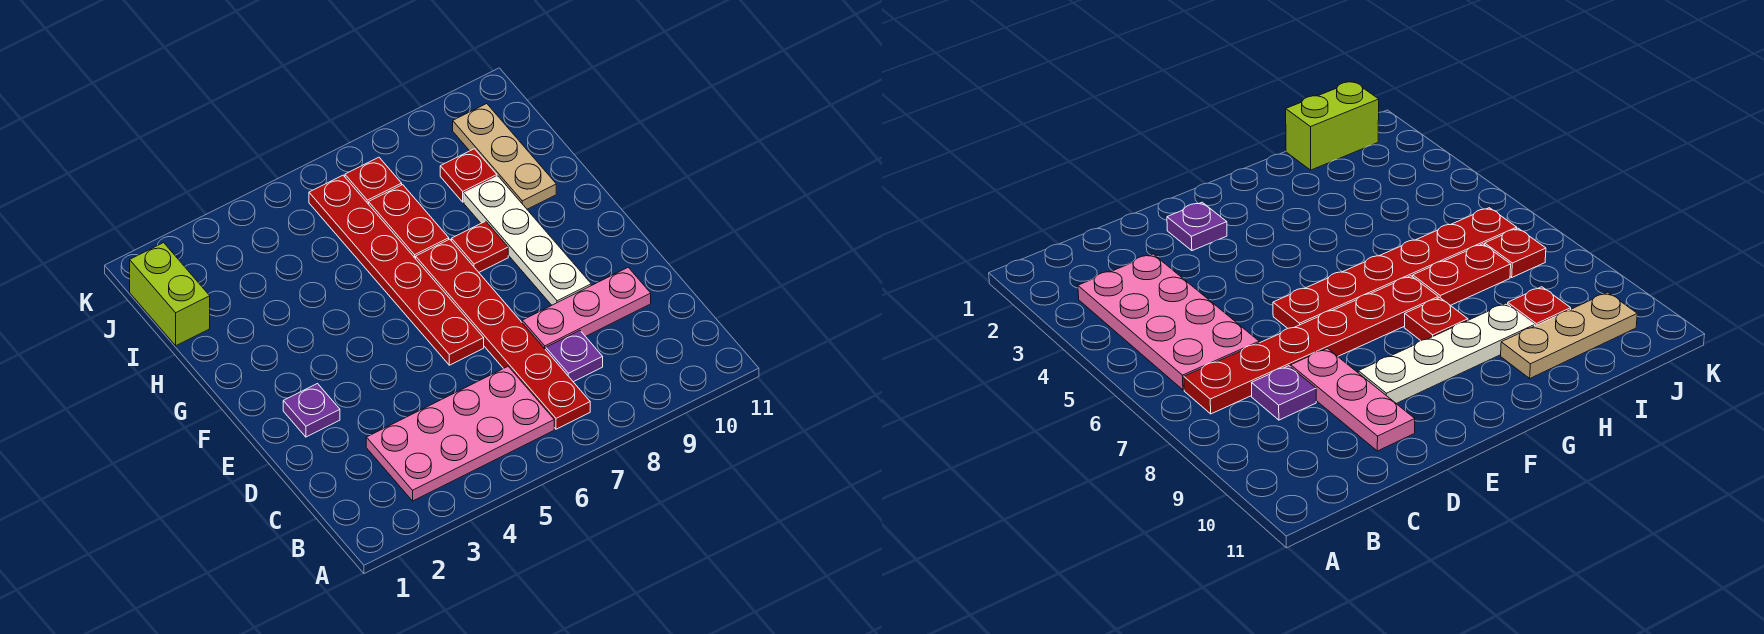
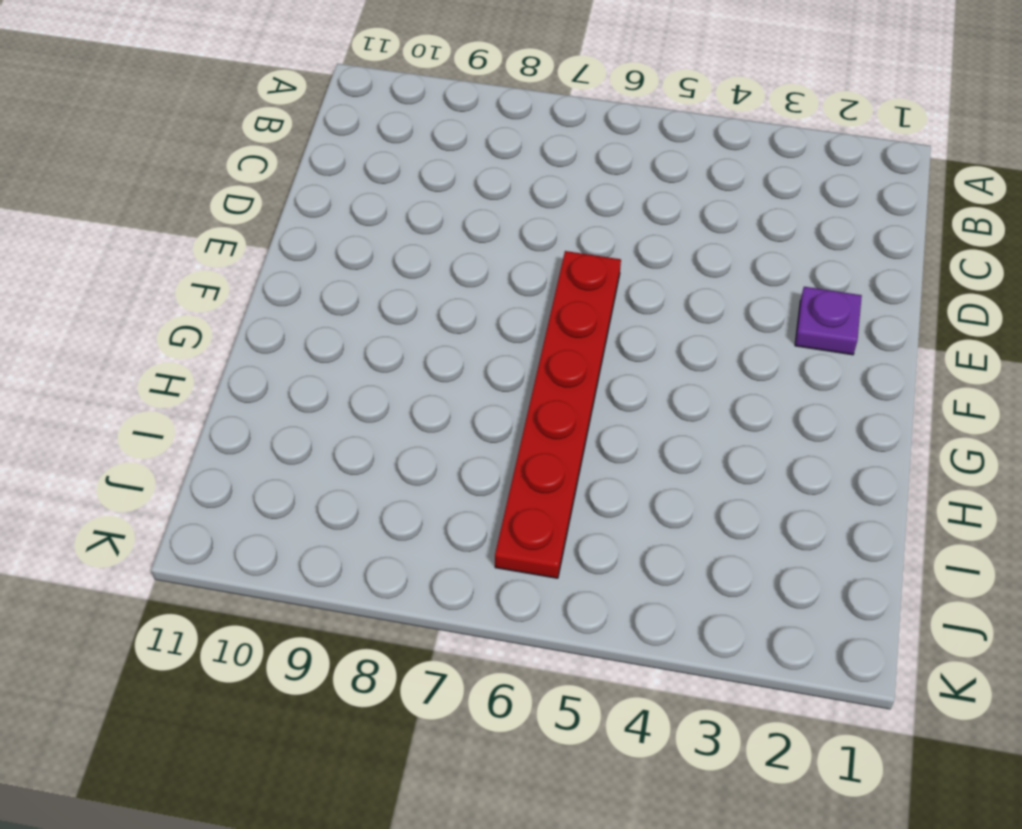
none -> pink plate B3:C6 level 1
none -> red plate B7:G7 level 1
none -> purple plate C8 level 1

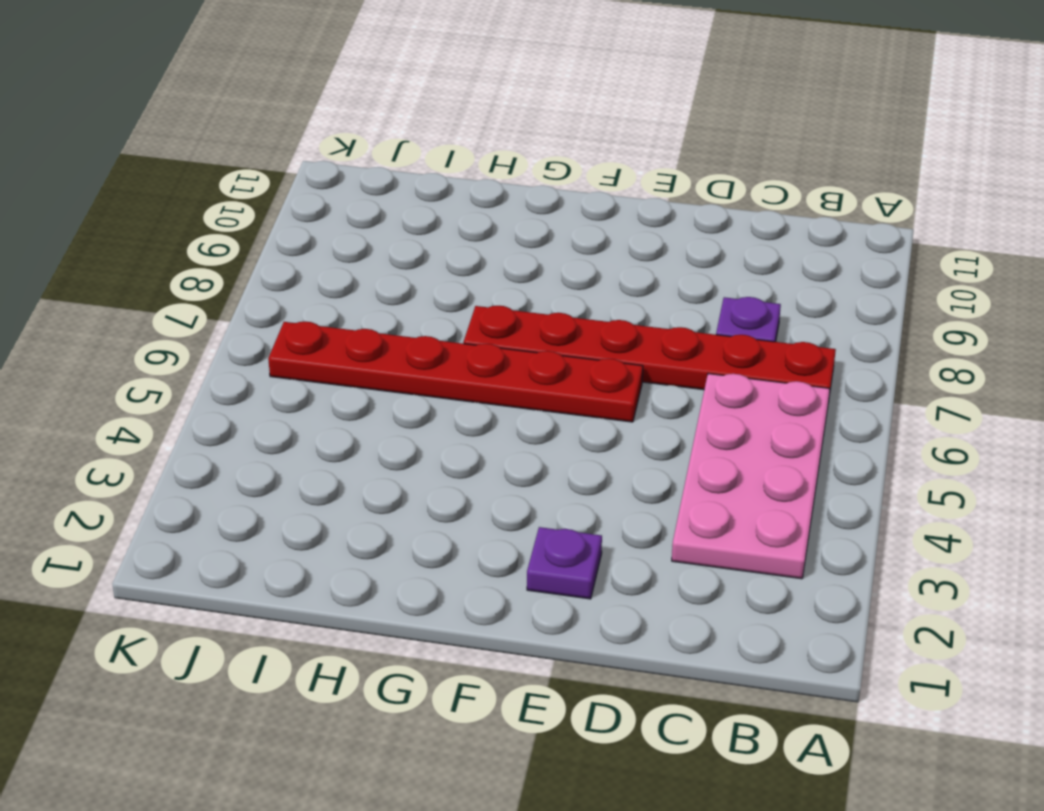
none -> pink plate D8:D10 level 1
none -> white plate E9:H9 level 1
none -> red plate G8 level 1

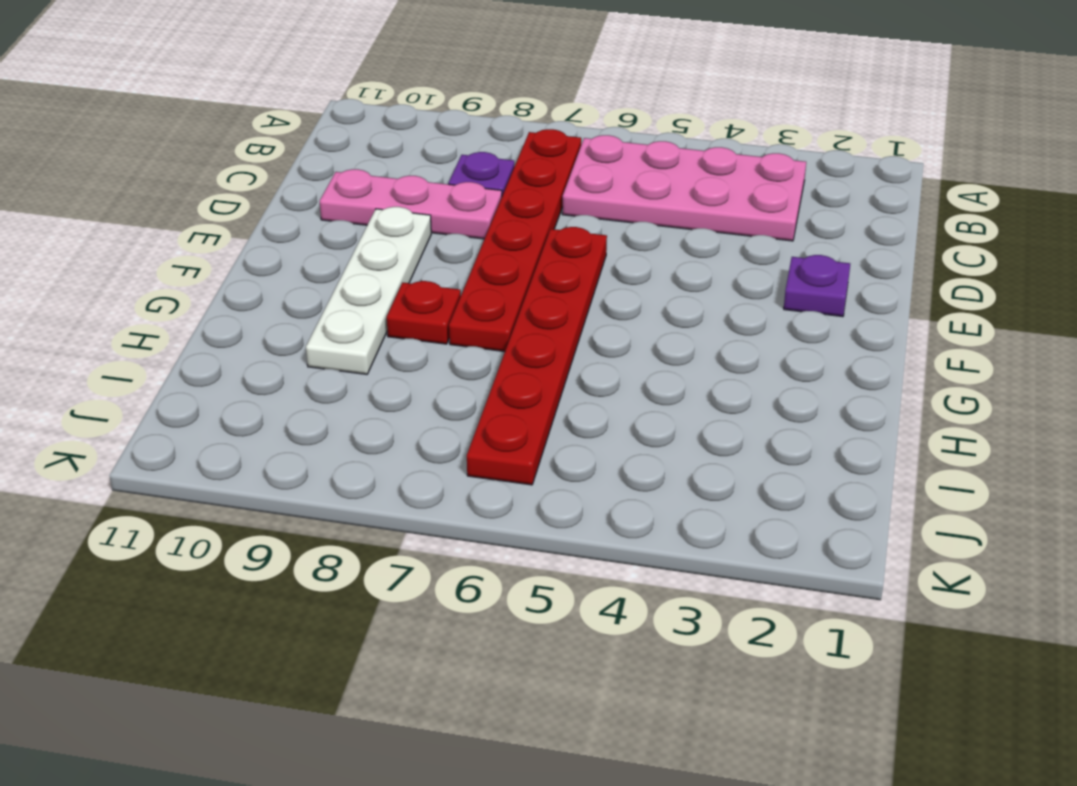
none -> red plate H7:I7 level 1
none -> tan plate H10:J10 level 1
none -> lime brick I1:J1 level 1

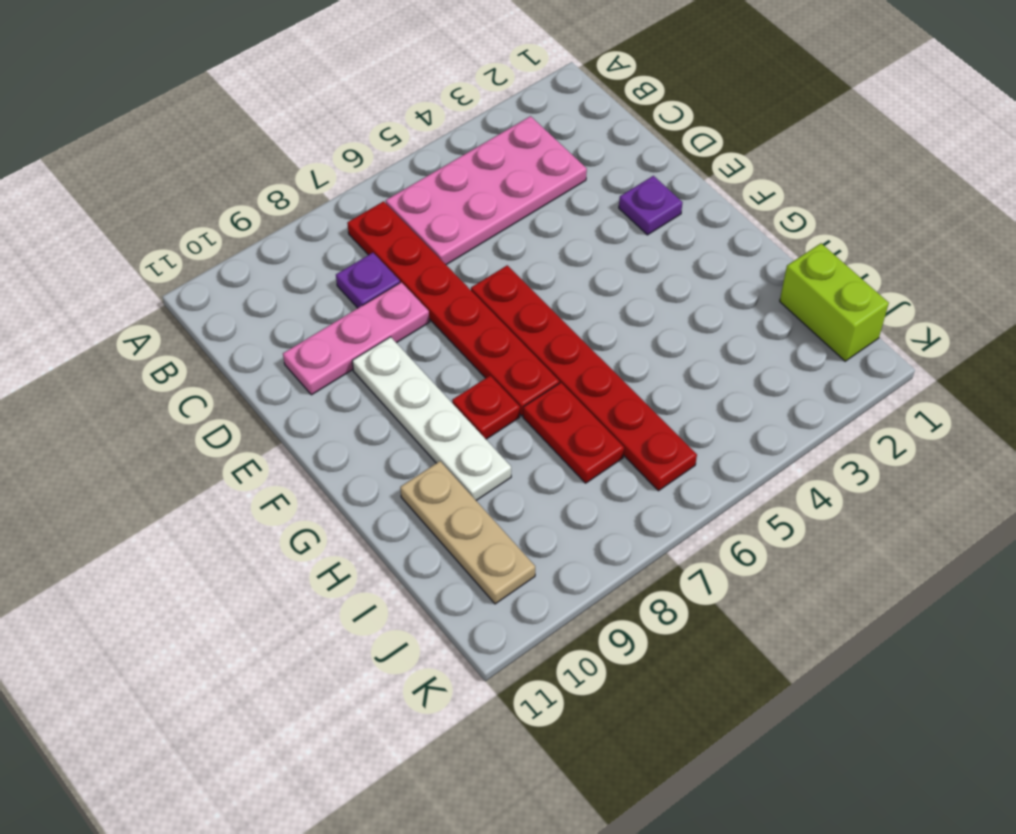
none -> red plate I9 level 1
none -> red plate J7 level 1

